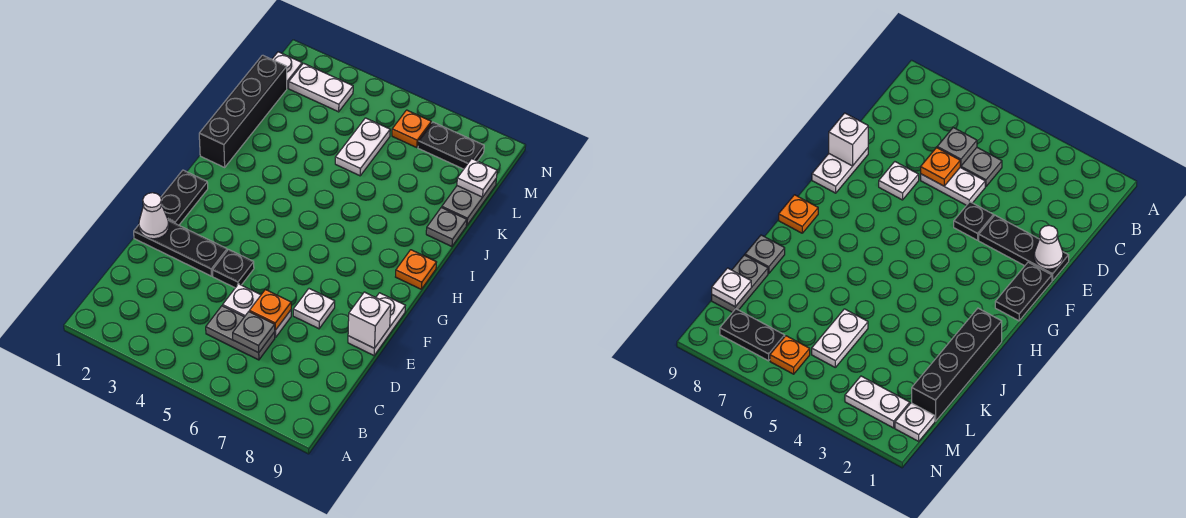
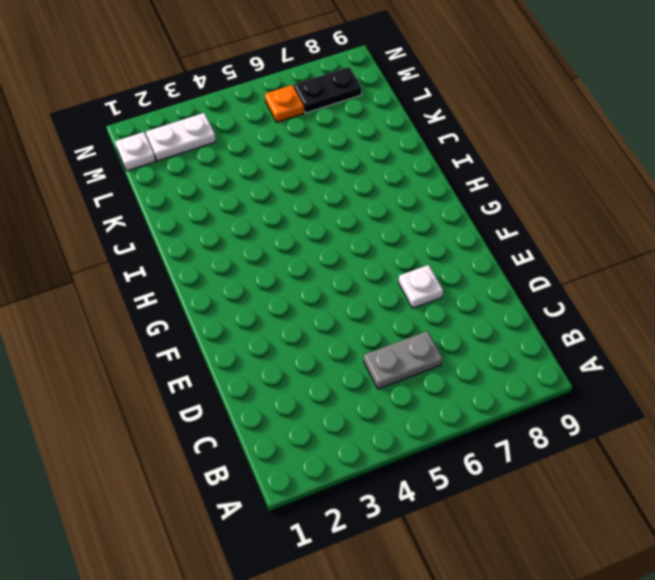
none -> white plate D5:D6 level 1
none -> black plate E1:E3 level 1
none -> black plate E4 level 1

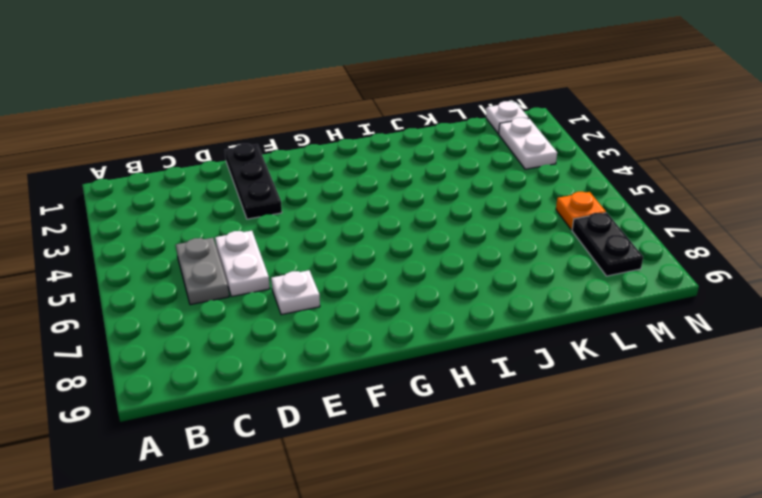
none -> black plate E4 level 1
none -> white plate E9:F9 level 1
none -> black plate F1:G1 level 1

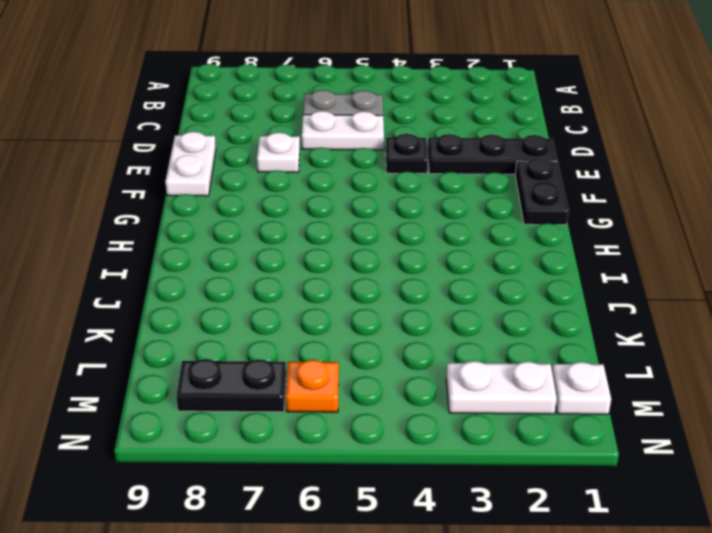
none -> orange plate H9 level 1
none -> black brick I1:L1 level 1
none -> grey plate J9 level 1

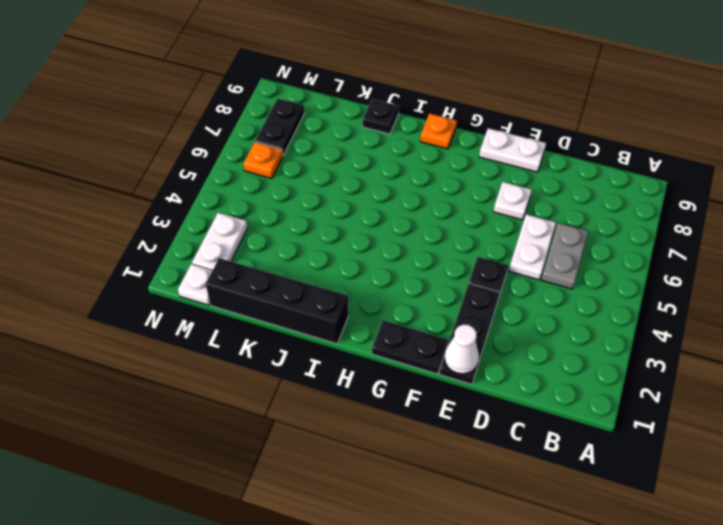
black plate J9 level 1 -> grey plate J9 level 1
none -> white plate K5:L5 level 1
none -> grey plate K9:L9 level 1
none -> grey plate C6 level 2

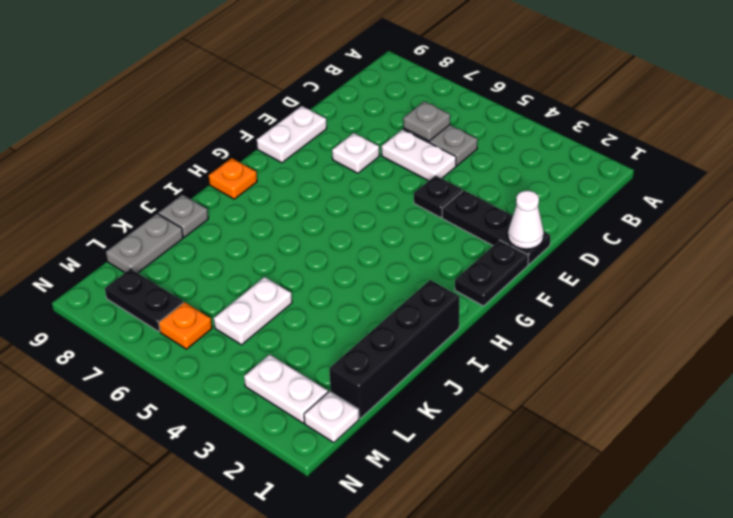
none -> orange plate D6 level 2
none -> white brick E9 level 2
none -> white plate L9 level 2

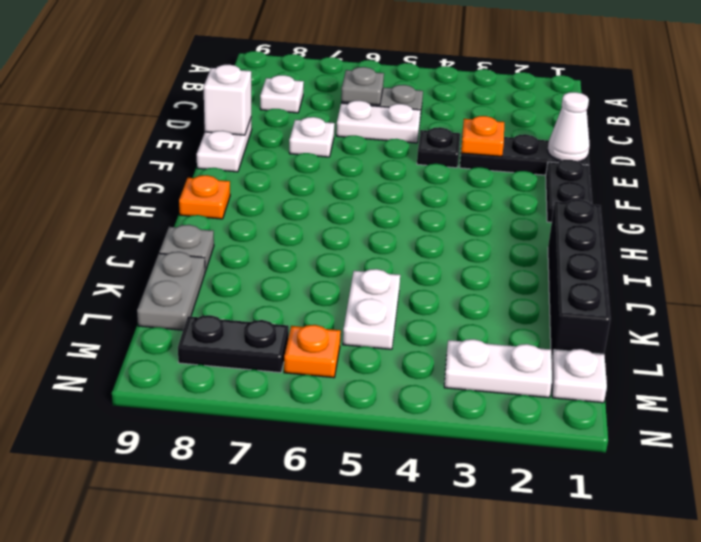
white plate C8 level 1 -> white plate L9 level 2
orange plate E3 level 2 -> orange plate D6 level 2

